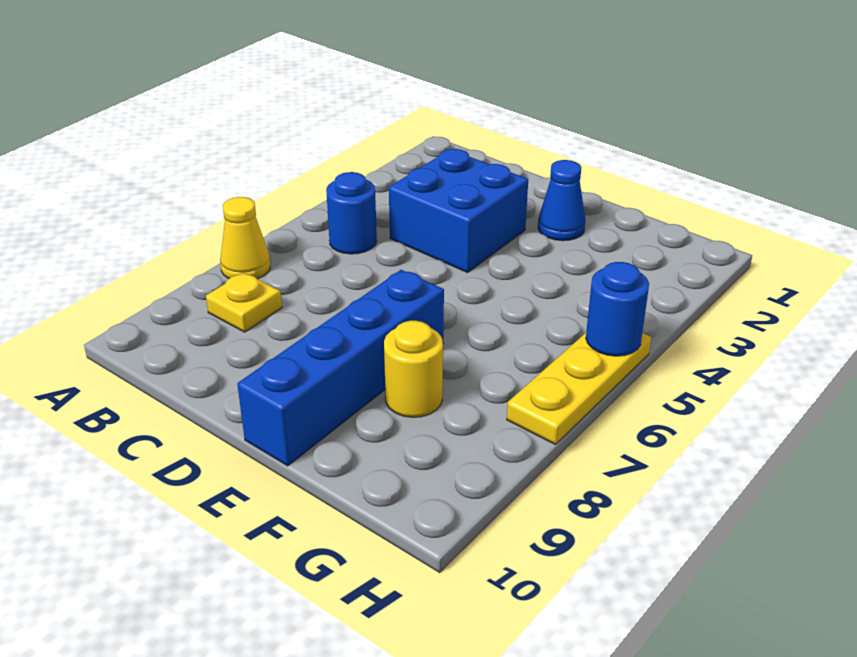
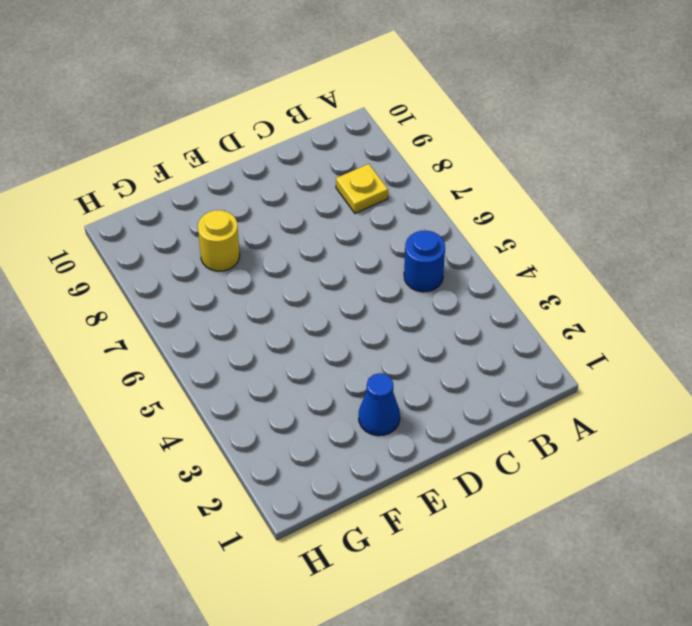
none -> yellow cone A7 level 1
none -> blue brick C3:D4 level 1

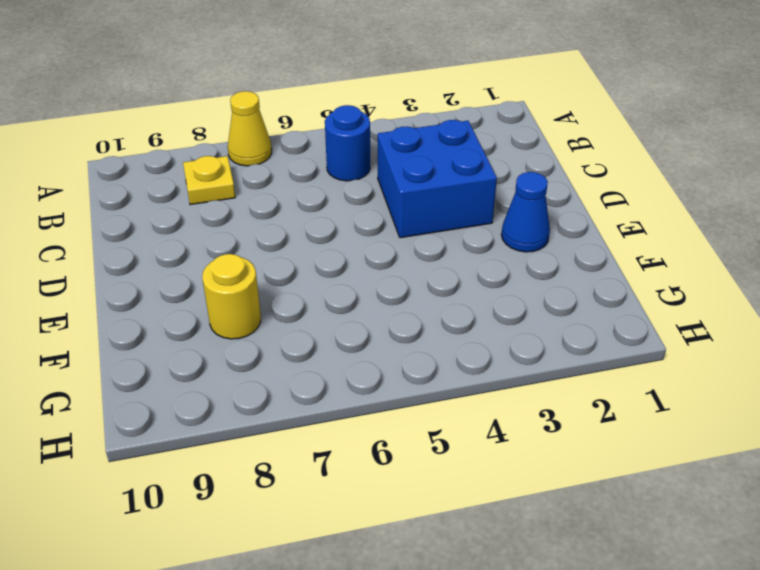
none -> blue brick E7:E10 level 1
none -> yellow plate H5:H7 level 1

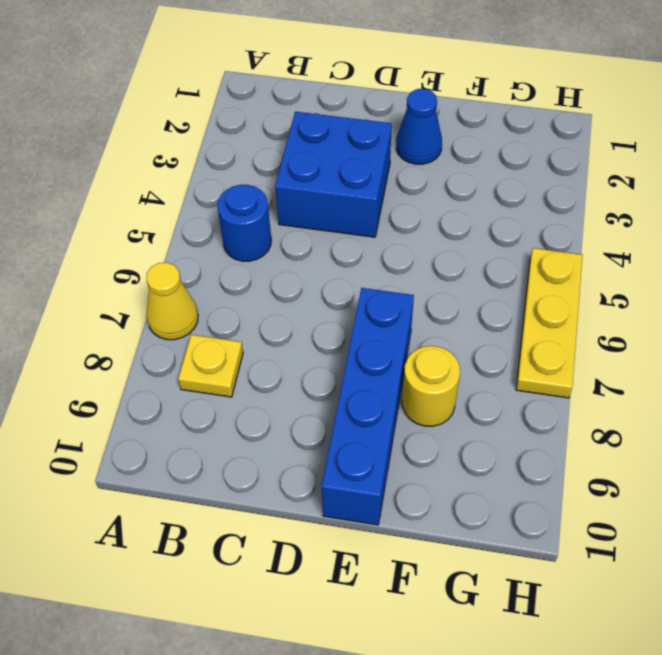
none -> blue round brick H5 level 2

